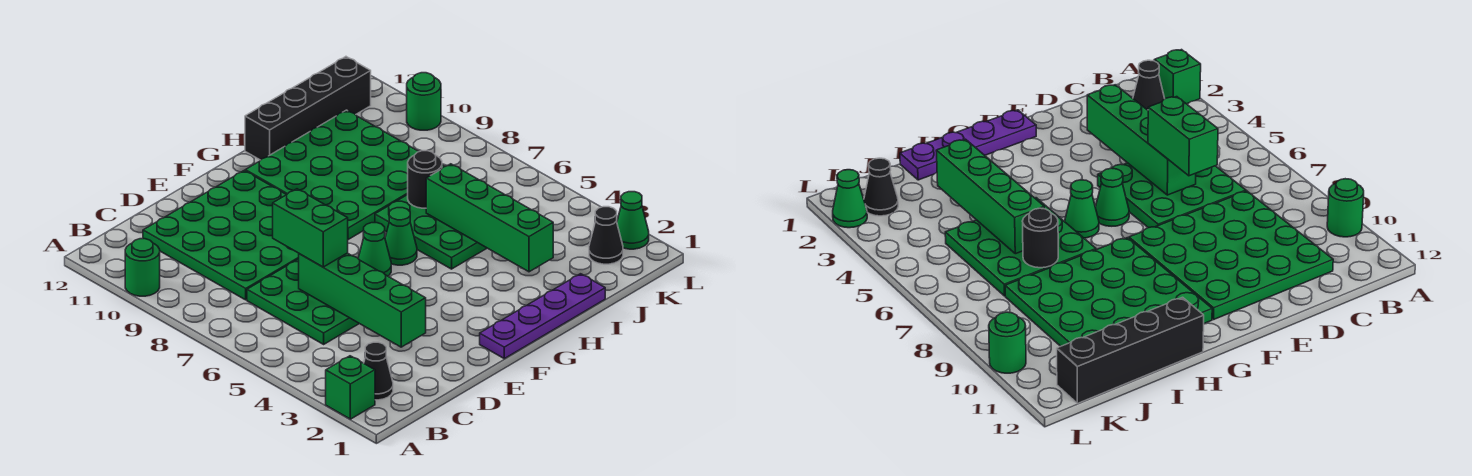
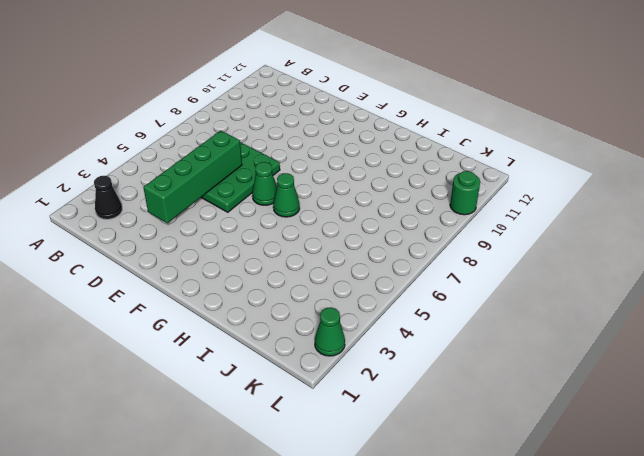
none -> green brick A2 level 1
none -> green round brick A10 level 1
none -> green plate C8:F11 level 1

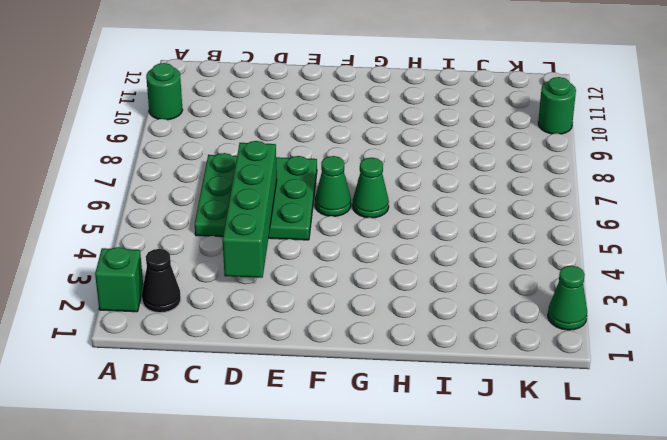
none -> green plate C8:F11 level 1
none -> purple plate F1:I1 level 1
none -> green plate G8:J11 level 1

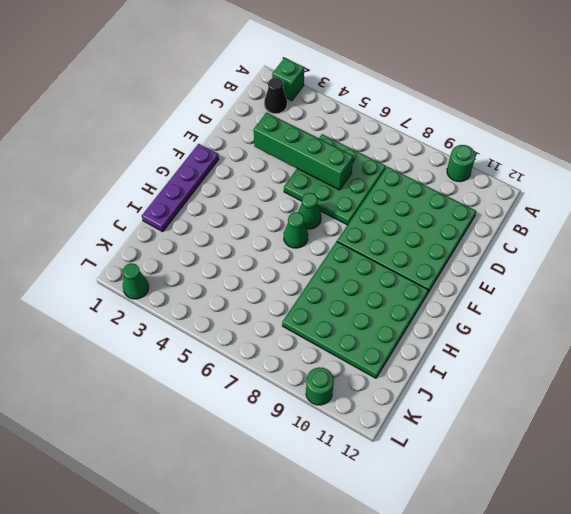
none -> green plate H5:J7 level 1
none -> black brick H12:K12 level 1
none -> black cone K2 level 1

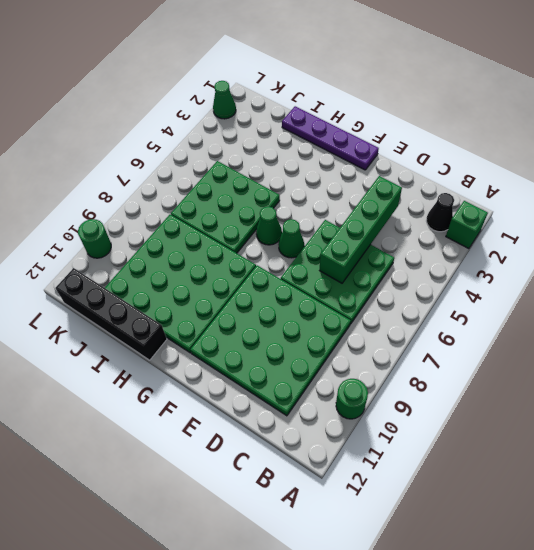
none -> black cone K2 level 1
none -> green brick I3:I6 level 2
none -> black round brick I7 level 2

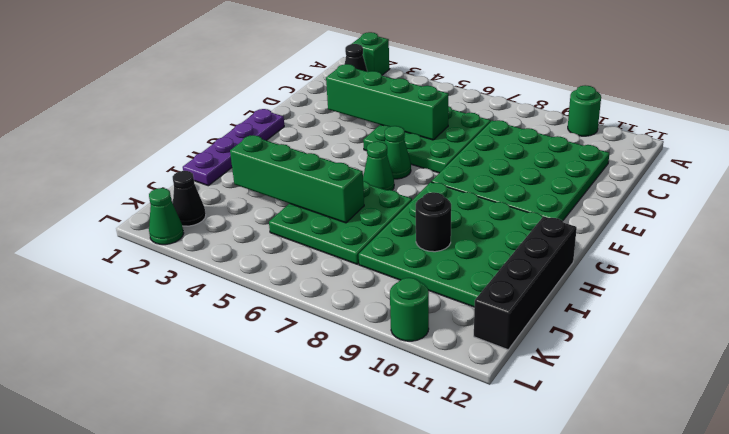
black round brick I9 level 2 -> black round brick I7 level 2
none -> green brick D6:D7 level 3

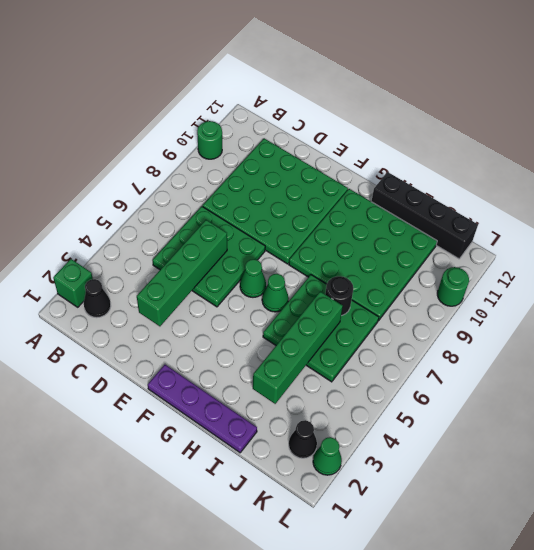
none -> green brick D6:D7 level 3

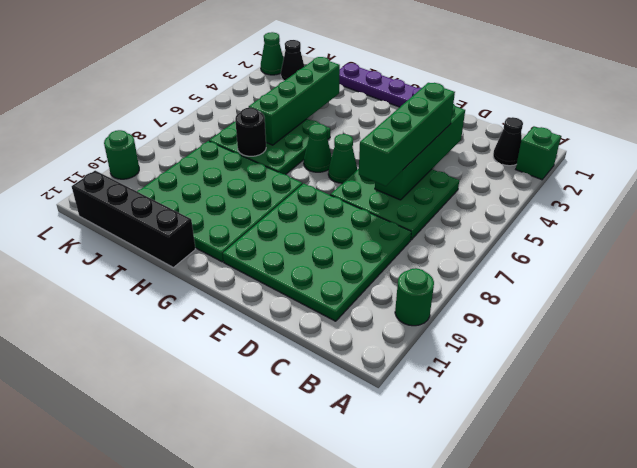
green brick D4:D7 level 3 -> green brick D6:D7 level 3

